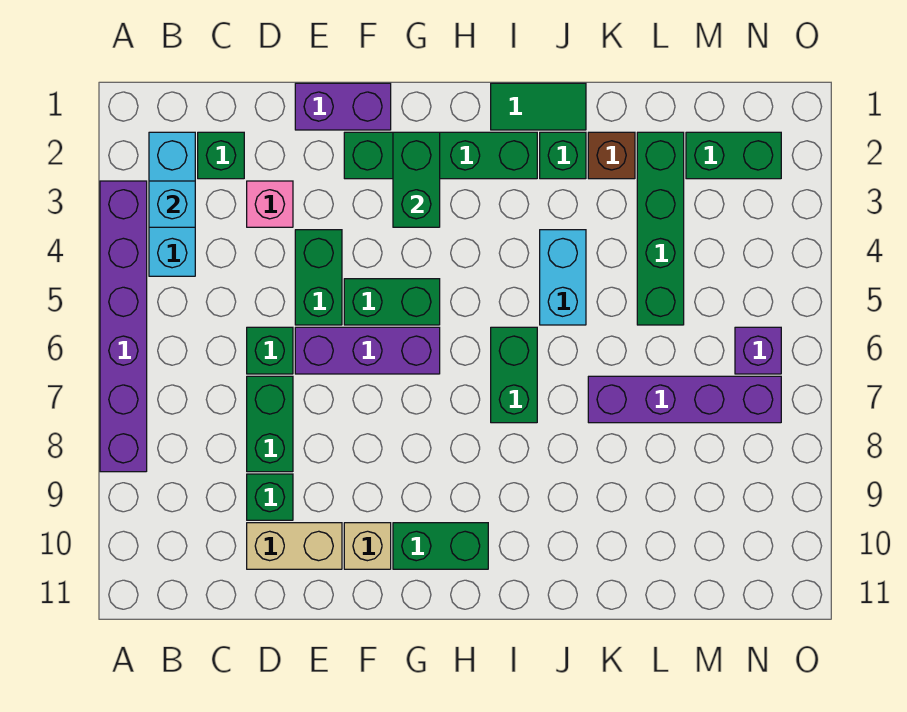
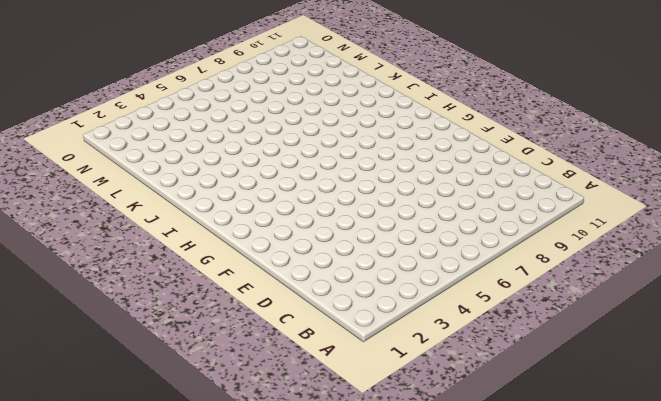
none -> purple brick A3:A8 level 1
none -> cyan brick B2:B4 level 1
none -> green brick C2 level 1

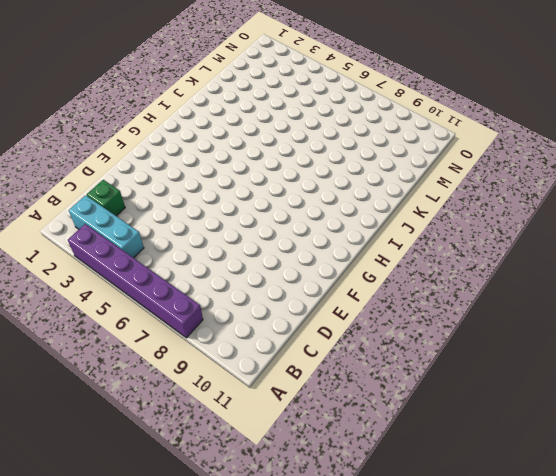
none -> pink brick D3 level 1
none -> green brick D6 level 1
none -> green brick D7:D8 level 1

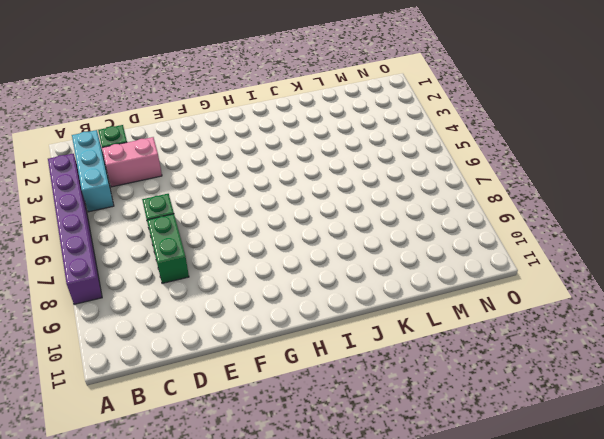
pink brick C3:D3 level 1 -> pink brick D3 level 1
none -> green brick D9 level 1
none -> tan brick D10:E10 level 1
none -> purple brick E1:F1 level 1

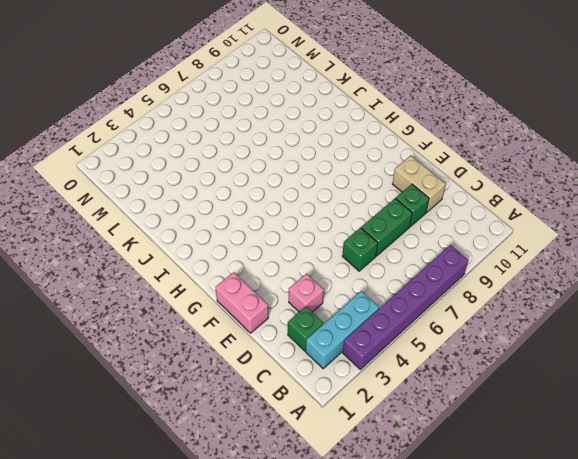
pink brick E1:F1 level 1 -> purple brick E1:F1 level 1
none -> green brick E4:E5 level 1
none -> purple brick E6:G6 level 1
none -> green brick F2:I2 level 1

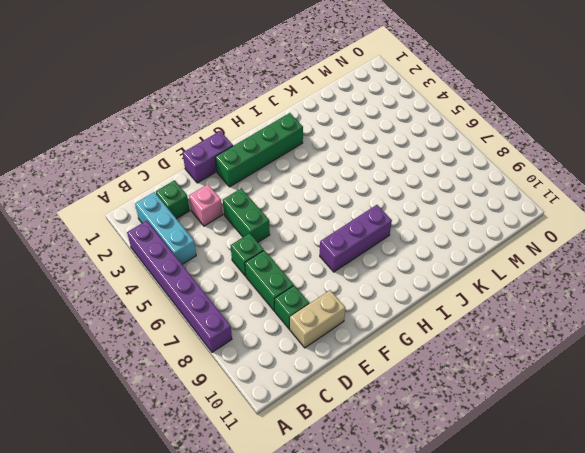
purple brick G8:I8 level 1 -> purple brick E6:G6 level 1
none -> green brick F5:G5 level 1
none -> tan brick F10 level 1
none -> green brick G10:H10 level 1

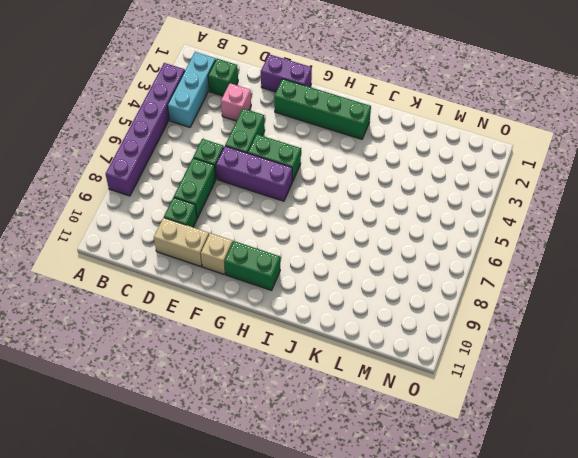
none -> green tile I1:J1 level 1
none -> green brick I6:I7 level 1
none -> green brick J2 level 1

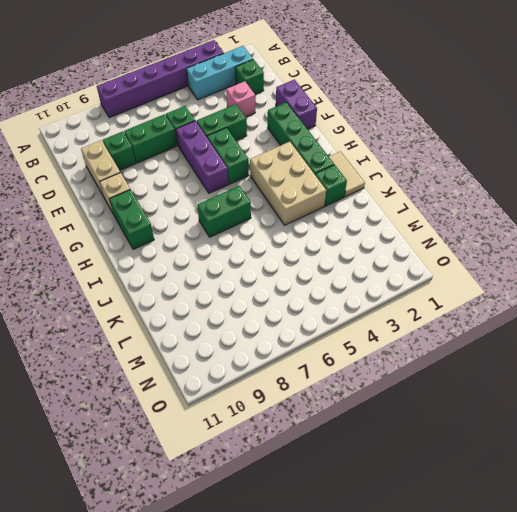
tan brick H3:J4 level 1 -> cyan brick J4:J5 level 1
tan tile I1:J1 level 1 -> green tile I1:J1 level 1
none -> brown brick K2 level 1
none -> purple brick K7:N7 level 1
none -> green brick L2:L5 level 1

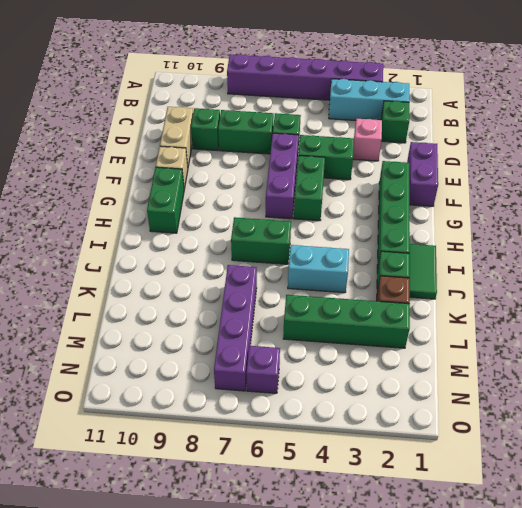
none -> green brick M2:N2 level 1
none -> cyan brick B3 level 2
none -> green brick G2:G3 level 2

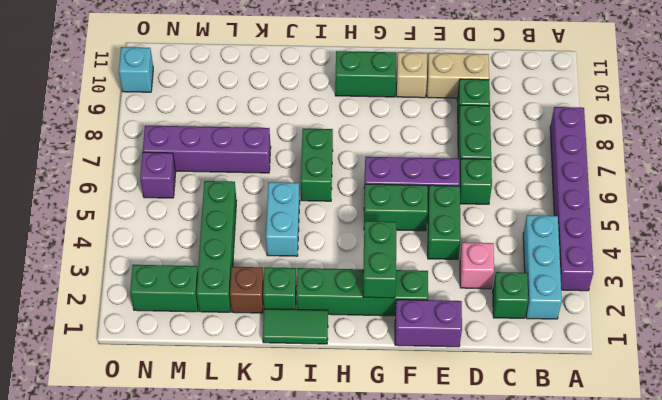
cyan brick O10 level 1 -> cyan brick B3 level 2

